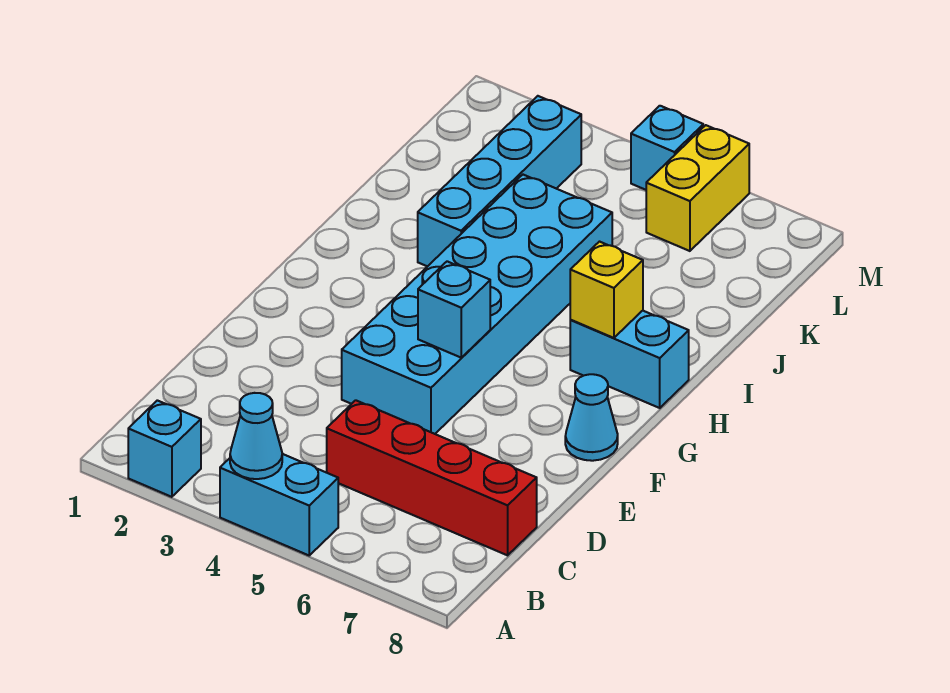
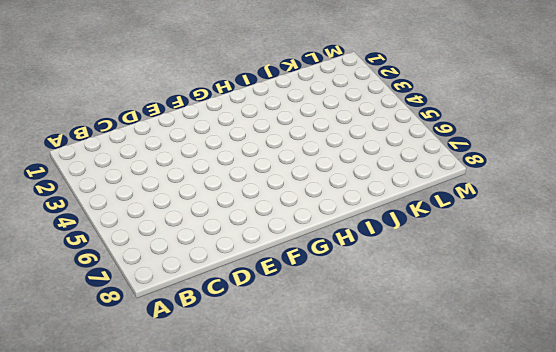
none -> cyan brick A2 level 1
none -> cyan brick A4:A5 level 1
none -> red brick C5:C8 level 1

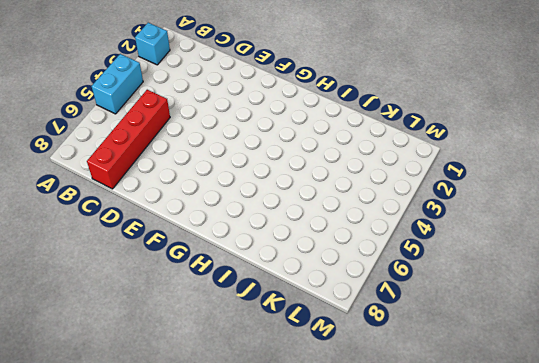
none -> cyan brick E4:J5 level 1
none -> cyan cone F8 level 1
none -> cyan brick H7:H8 level 1

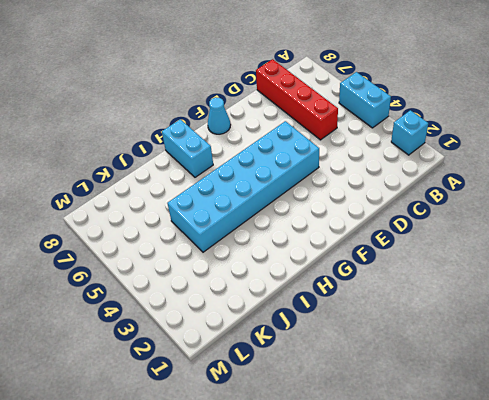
none -> cyan brick I3:L3 level 1
none -> yellow brick L6:M6 level 1
none -> cyan brick M5 level 1

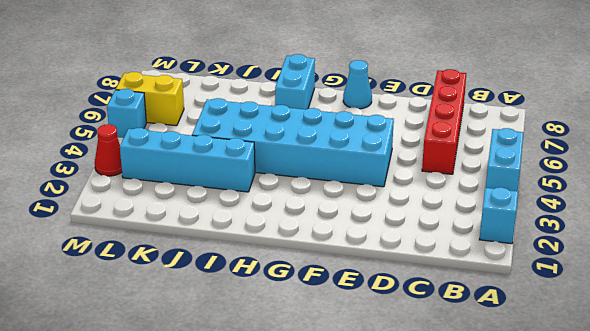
red cone M3 level 1 -> none
none -> cyan cone A4 level 2
none -> cyan brick F5 level 2
none -> yellow brick H7 level 2

